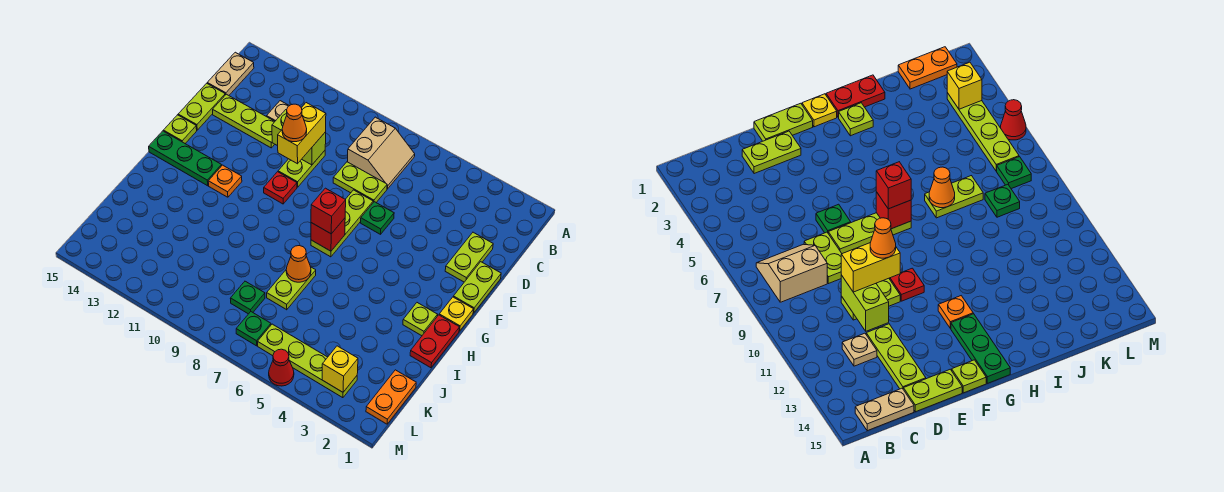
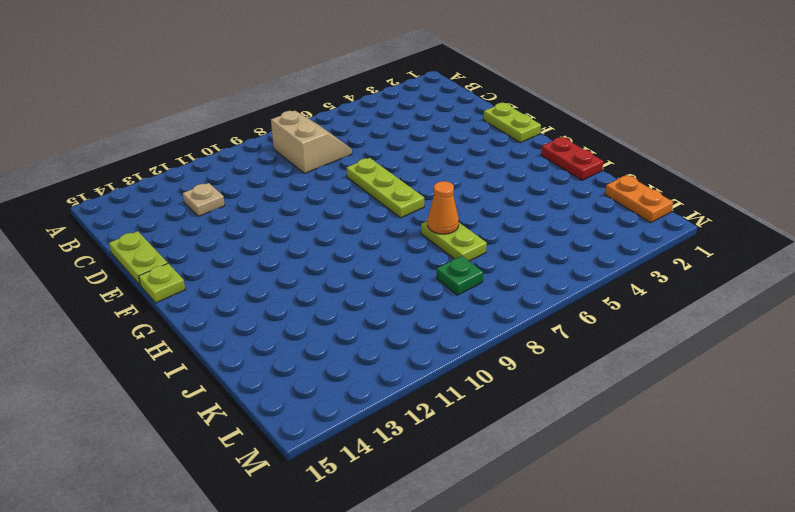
none -> tan plate B15:C15 level 1
none -> lime plate D2:E2 level 1
none -> lime plate D7:D8 level 1
none -> lime plate D10:E10 level 1

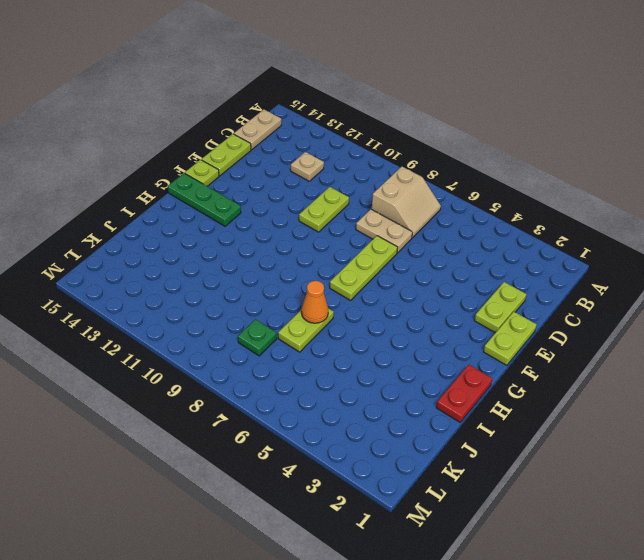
tan plate D7:D8 level 1 -> lime plate D7:D8 level 1
none -> lime plate D12:D14 level 1
none -> green plate E6 level 1
none -> red plate F10 level 1
none -> yellow plate G1 level 1

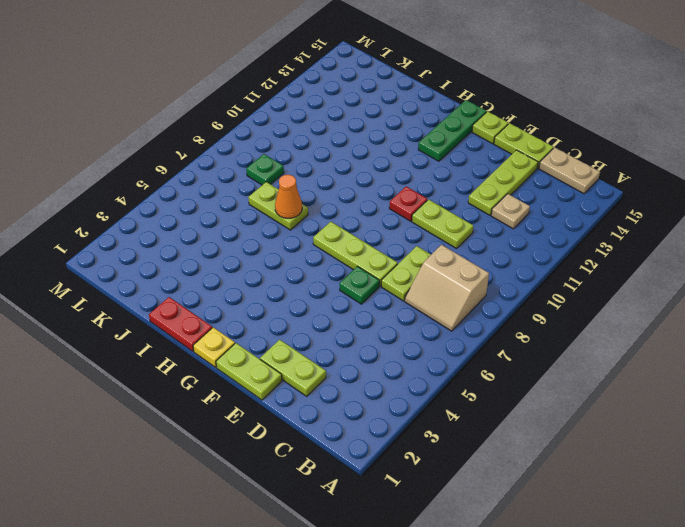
none -> orange plate G12 level 1
none -> lime plate H2 level 1
none -> orange plate K1:L1 level 1
none -> lime plate L3:L6 level 1

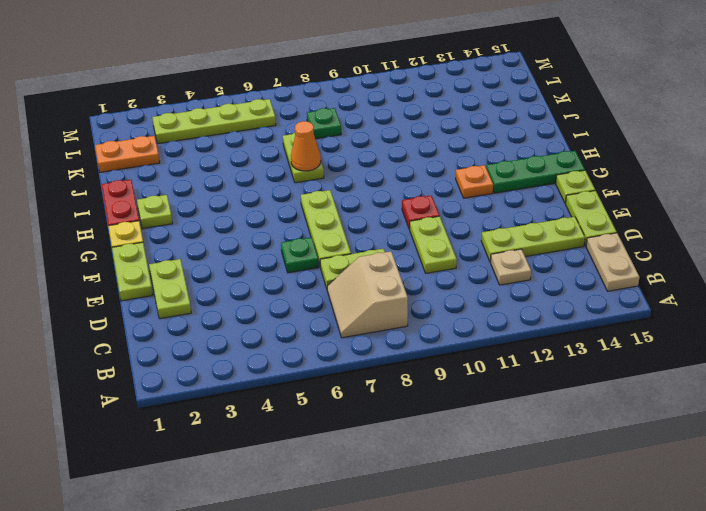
orange plate K1:K2 level 1 -> orange plate K1:L1 level 1
none -> green plate L7 level 1
none -> red cone M5 level 1
none -> lime brick D10:D11 level 2
none -> red brick G7 level 2

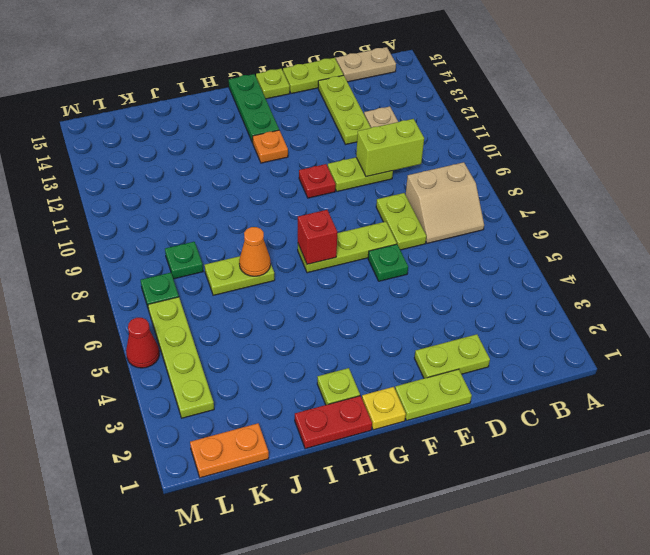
lime brick C10:D10 level 2 -> lime brick D10:D11 level 2
none -> yellow brick L3 level 2
none -> yellow brick D10:E10 level 3
none -> red brick G7 level 3
none -> orange cone E10 level 4

